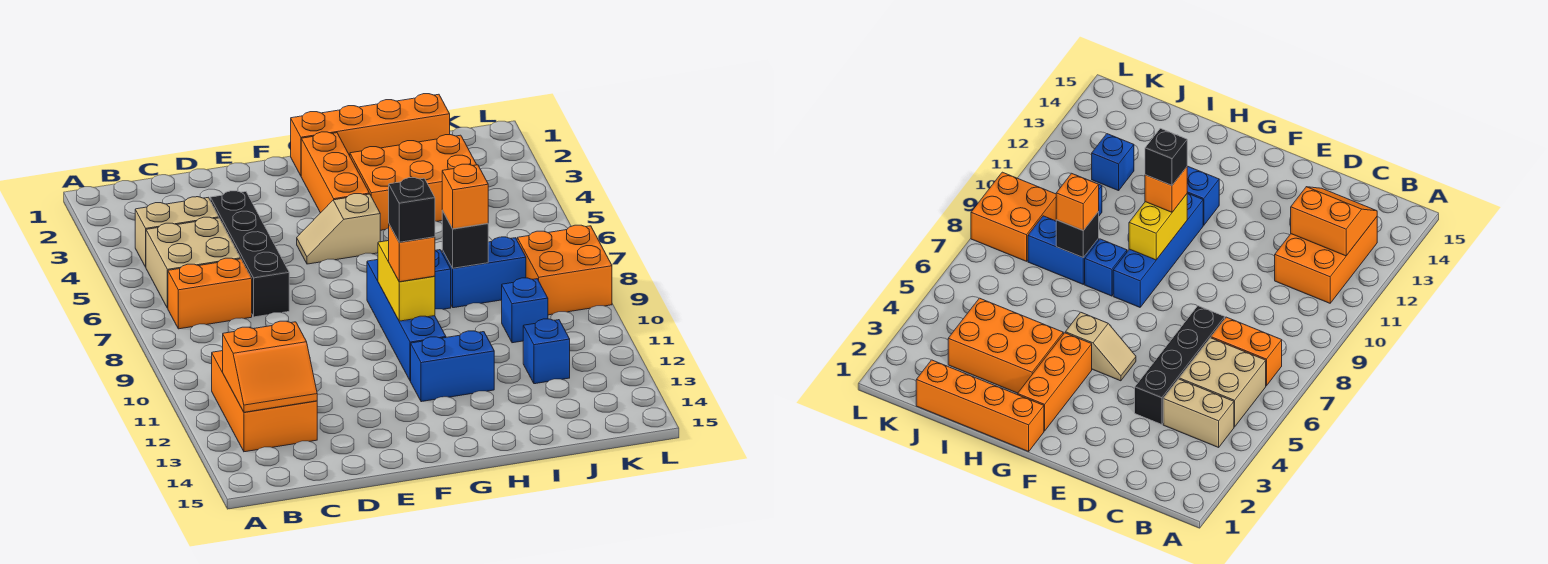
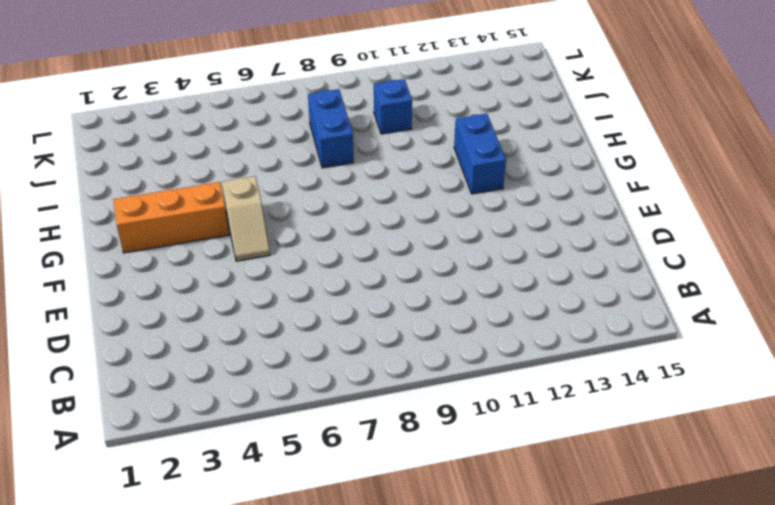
none -> tan brick B4:C4 level 1
none -> tan brick B5:C6 level 1
none -> orange brick B7:C7 level 1

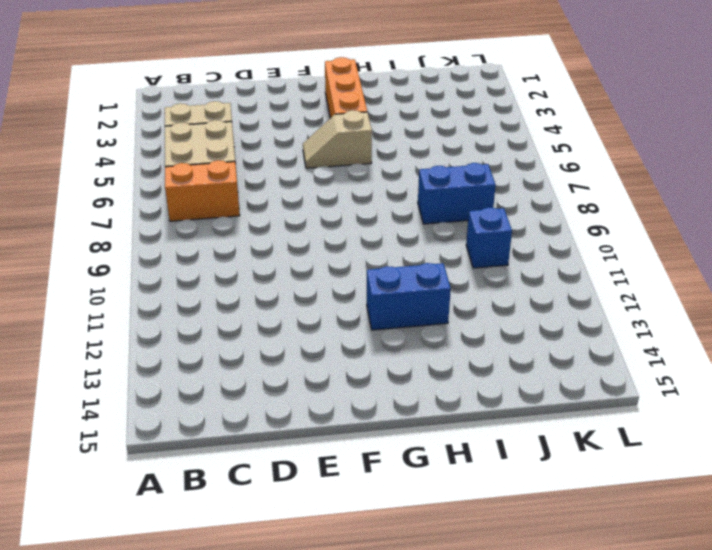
none -> orange brick B11:C13 level 1
none -> black brick D4:D7 level 1
none -> orange brick G1:J1 level 1

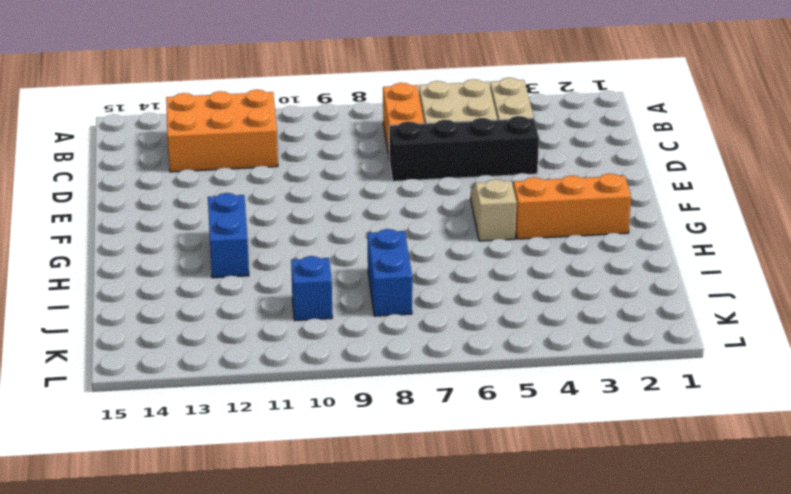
none -> orange brick G1:J1 level 1
none -> blue brick G8:G11 level 1
none -> orange brick H3:J4 level 1

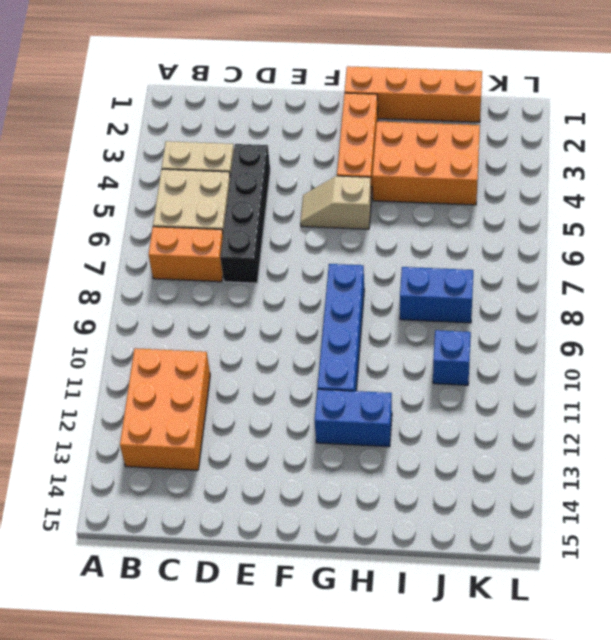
none -> blue brick H8 level 1
none -> blue brick J12 level 1
none -> orange brick K8:L9 level 1

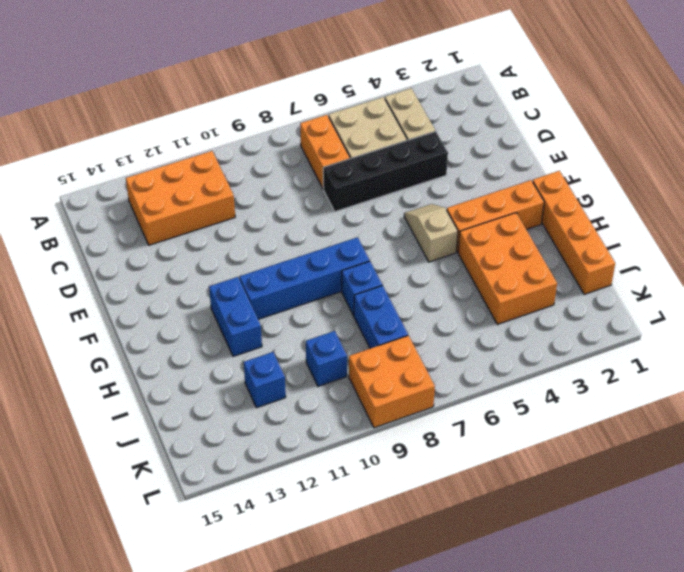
none -> orange slope B12:C13 level 2 top 12
none -> yellow brick G9:G10 level 2
none -> black brick I8 level 2

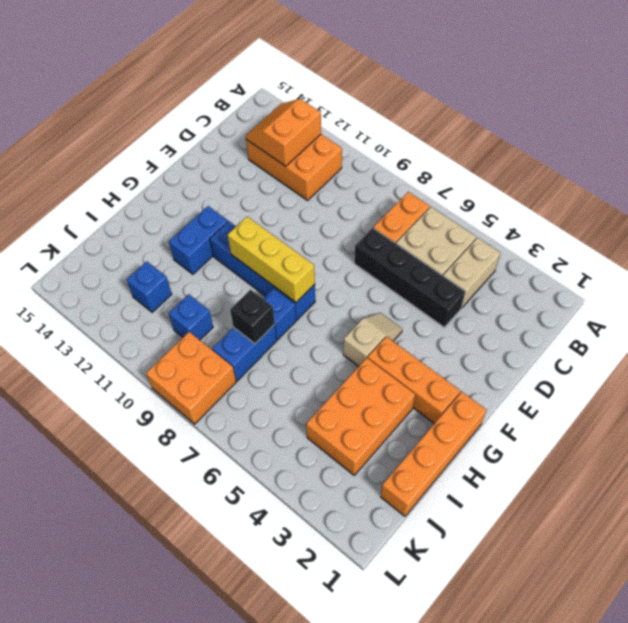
yellow brick G8:G10 level 2 -> yellow brick G9:G10 level 2
none -> orange brick G10 level 3
none -> orange brick I8 level 3
none -> black brick G10 level 4

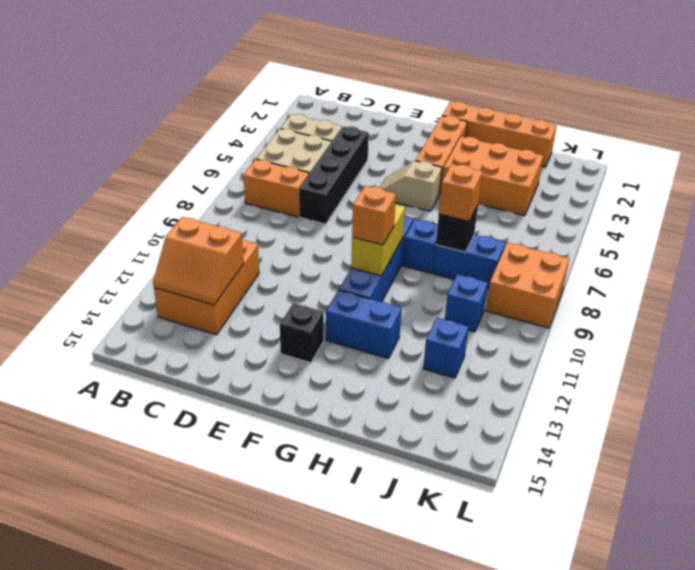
black brick F13 level 1 -> black brick G10 level 4

